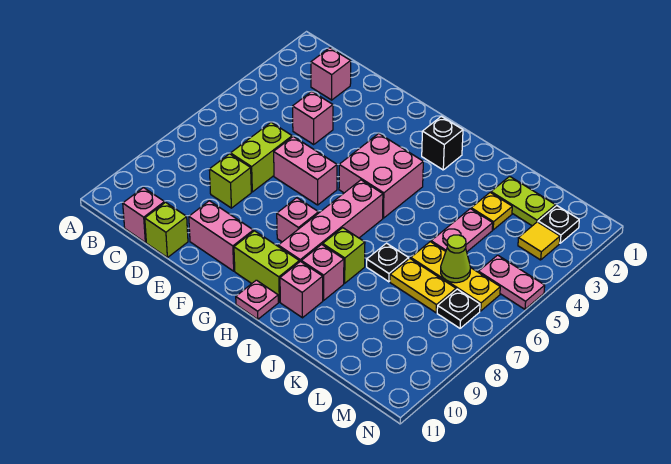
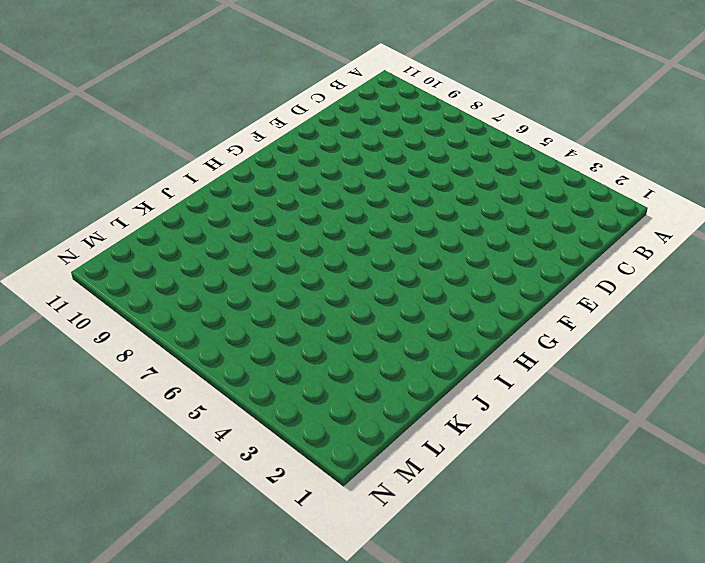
none -> pink brick C2 level 1
none -> pink brick C11 level 1
none -> pink brick D4 level 1

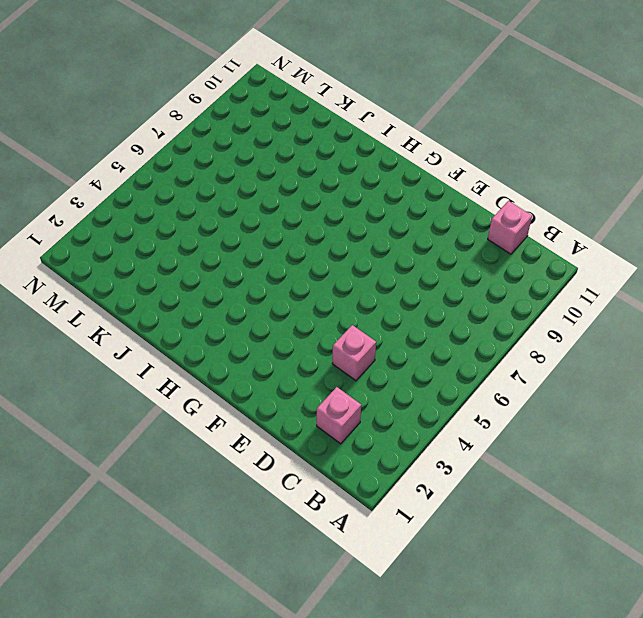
none -> lime brick D6:D7 level 1
none -> lime brick D8 level 1
none -> lime brick D11 level 1

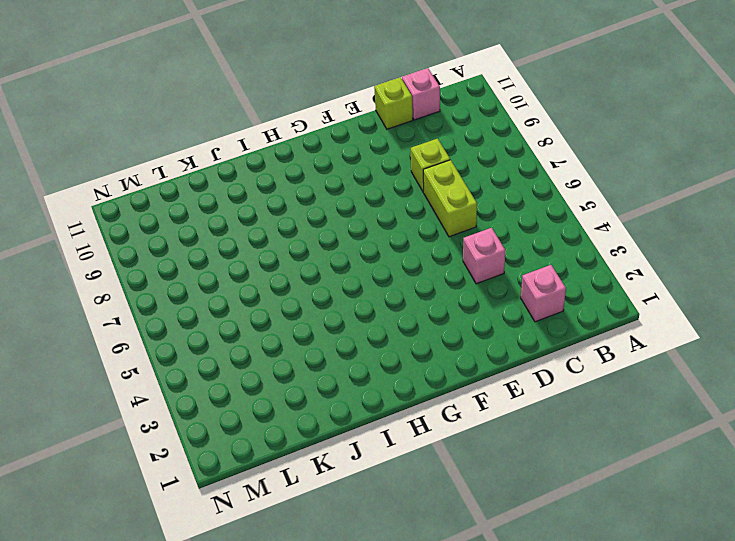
none -> pink brick E6:F6 level 1
none -> pink brick E10:F10 level 1
none -> pink brick G4:H5 level 1

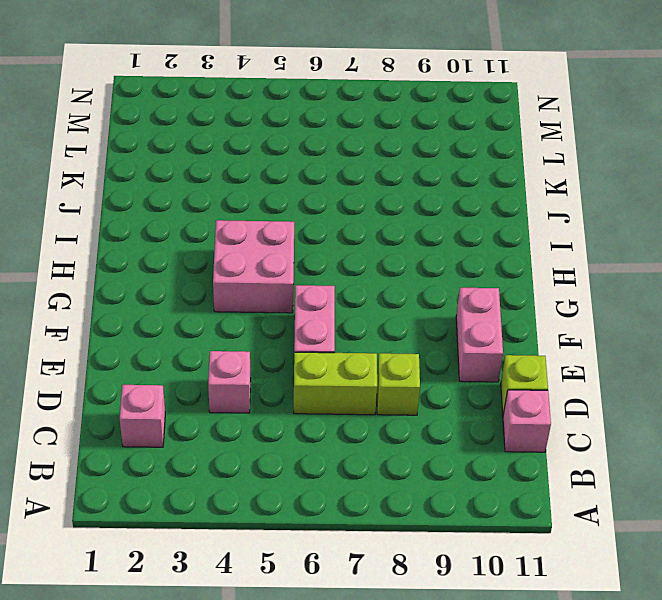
none -> pink brick G8 level 1
none -> lime brick G10:H10 level 1
none -> black brick H2 level 1

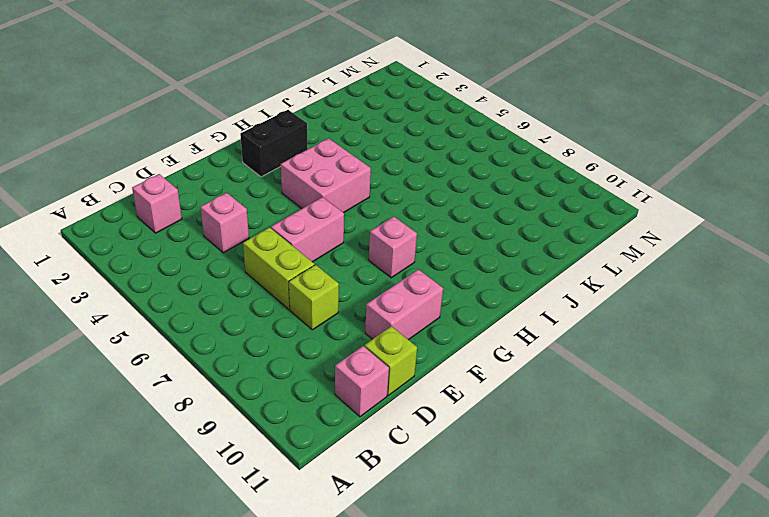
black brick G2:H2 level 1 -> black brick H2 level 1
none -> lime brick G10:H10 level 1
none -> pink brick H6:H9 level 1
none -> pink plate H11 level 1

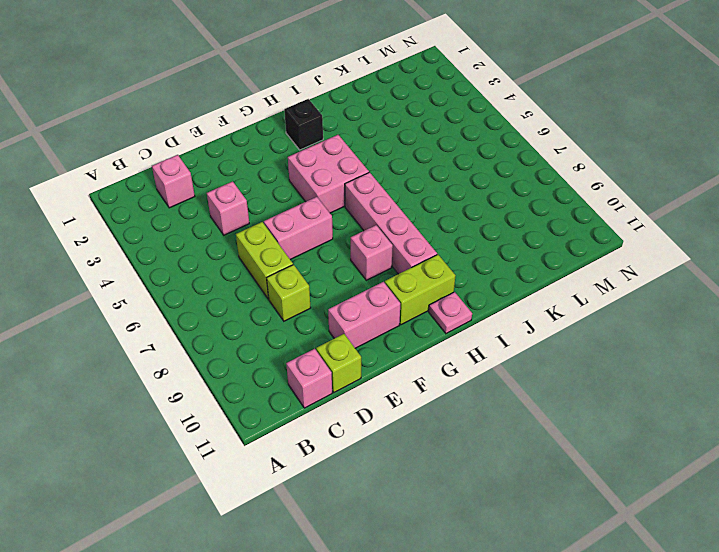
none -> lime brick I8 level 1
none -> pink brick I9 level 1
none -> pink brick I10 level 1

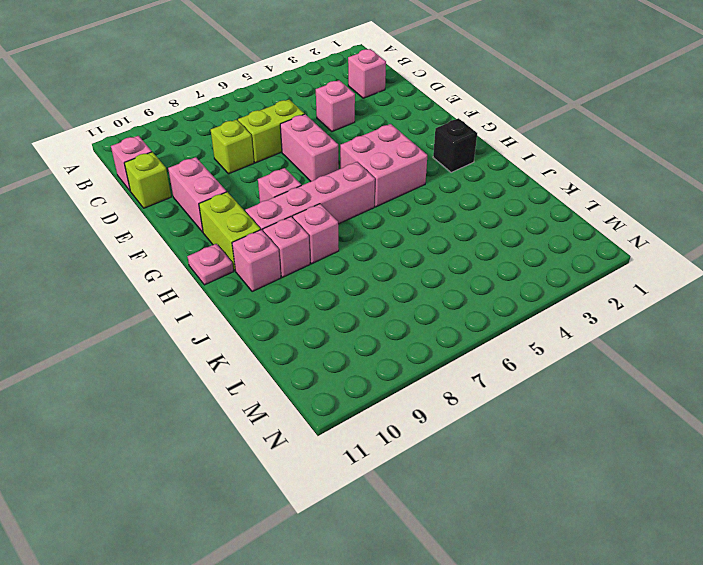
pink brick I8 level 1 -> lime brick I8 level 1
none -> black plate J7 level 1
none -> lime plate K2:L2 level 1
none -> yellow plate K3 level 1

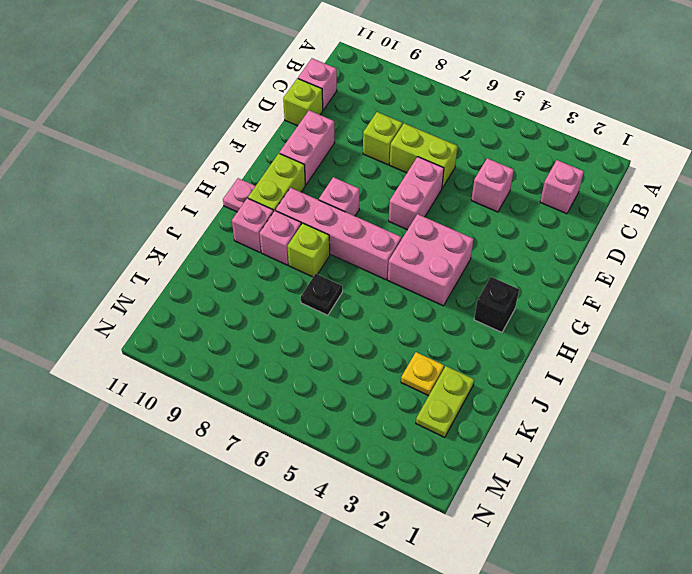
none -> pink plate K4:K5 level 1
none -> yellow plate K6:M6 level 1
none -> yellow plate K7:L7 level 1

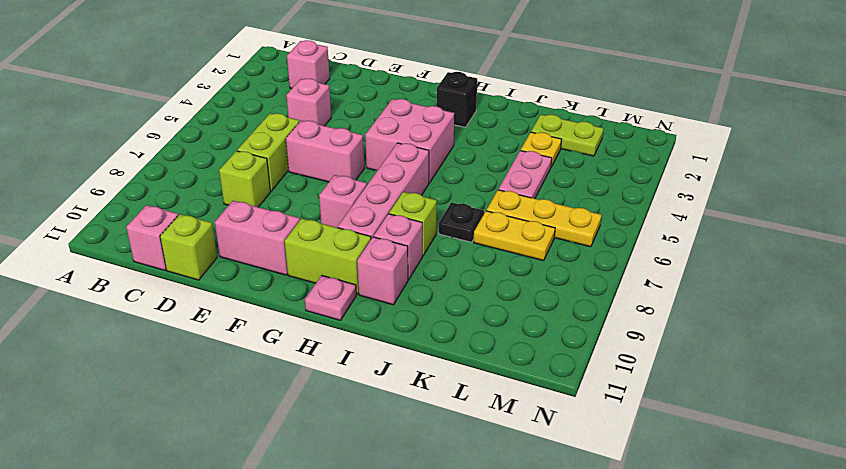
none -> black plate M2 level 1
none -> yellow tile M3 level 1
none -> pink plate M5:N5 level 1

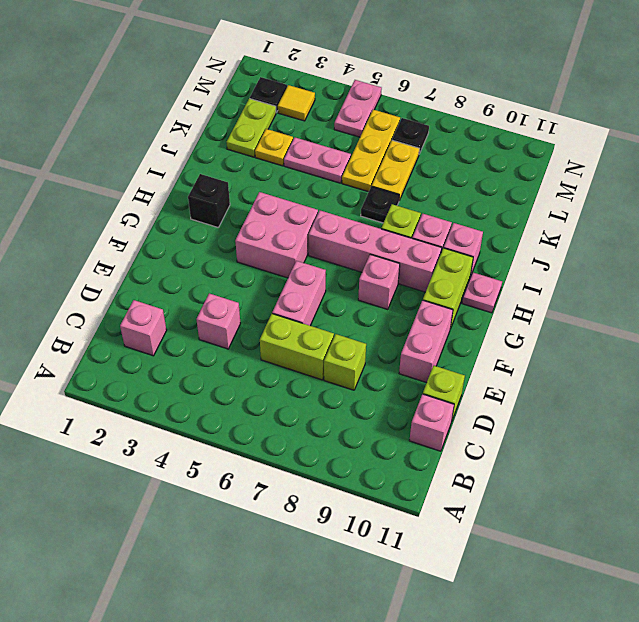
none -> lime cone L6 level 2

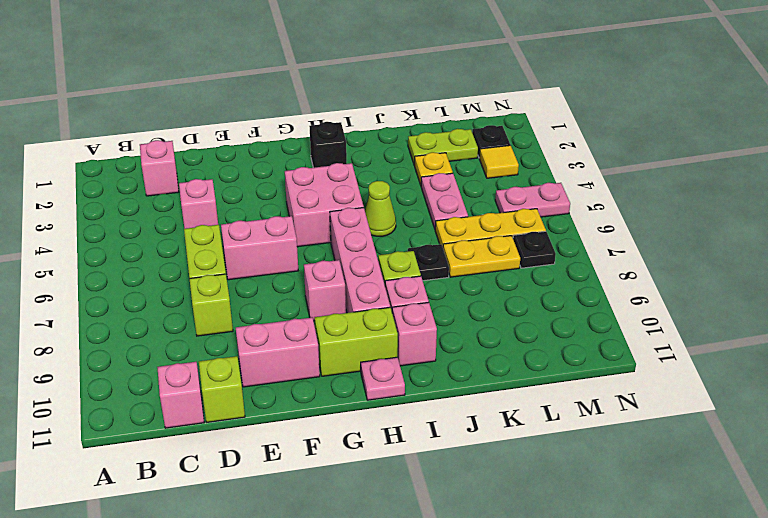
lime cone I5 level 1 -> lime cone L6 level 2

